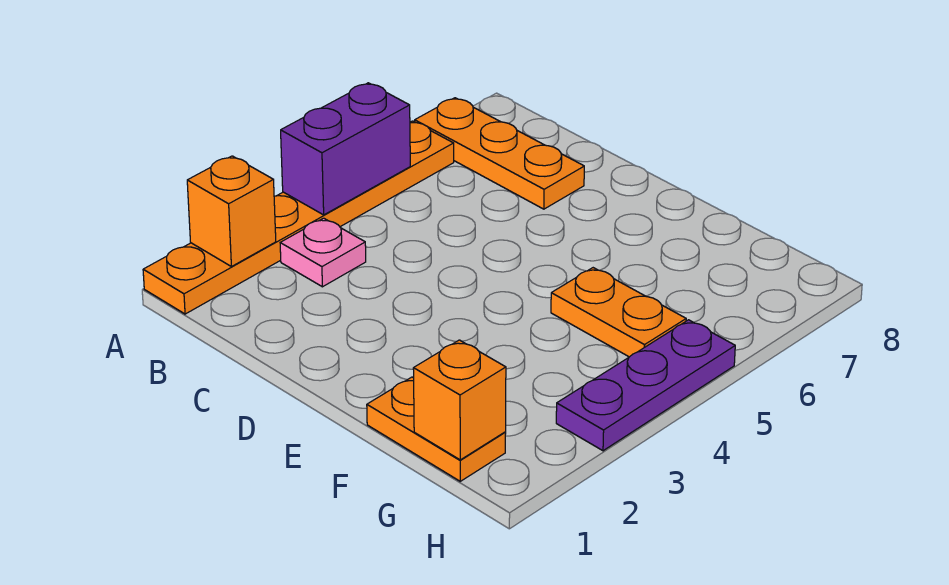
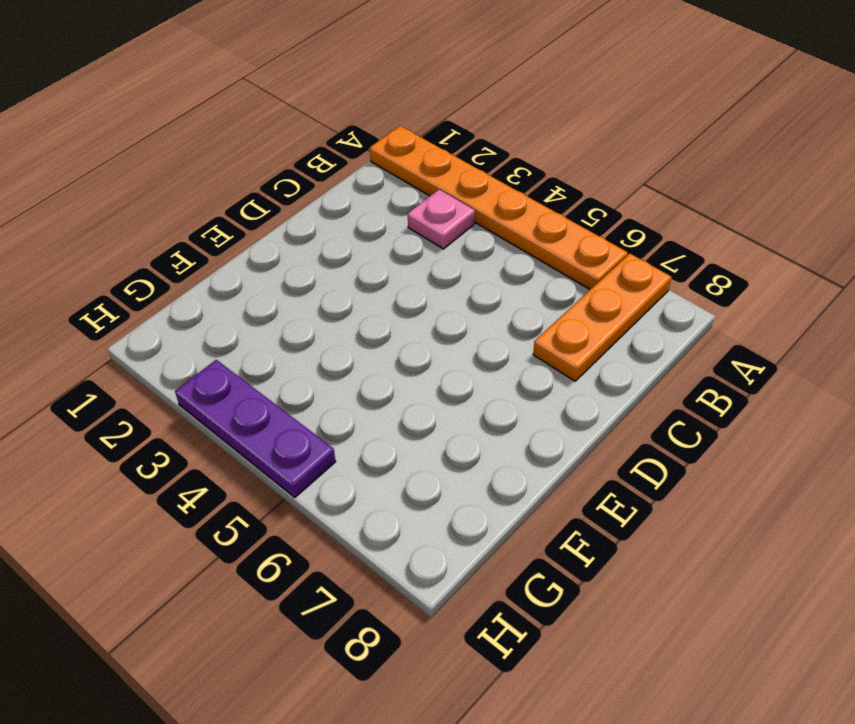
none -> orange plate F1:G1 level 1
none -> orange plate F5:G5 level 1

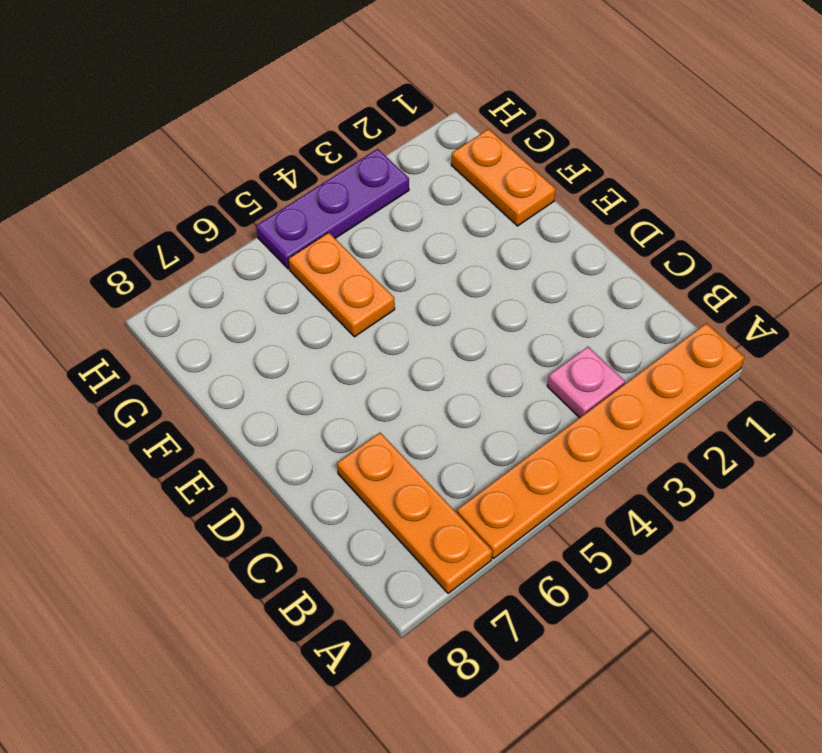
none -> orange brick A2 level 2
none -> purple brick A4:A5 level 2

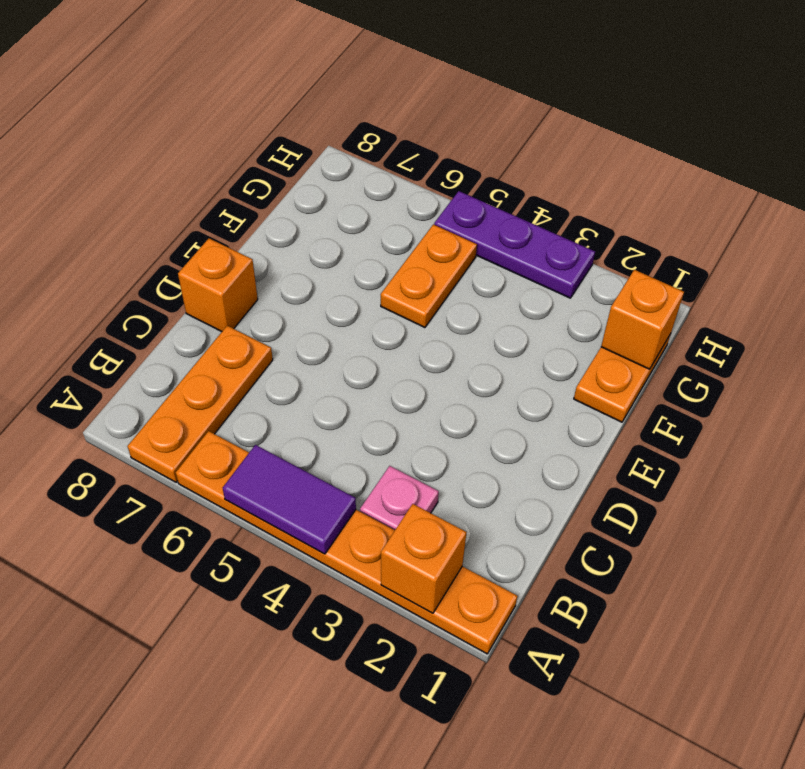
purple tile A4:A5 level 2 -> purple brick A4:A5 level 2
orange brick D8 level 1 -> none

